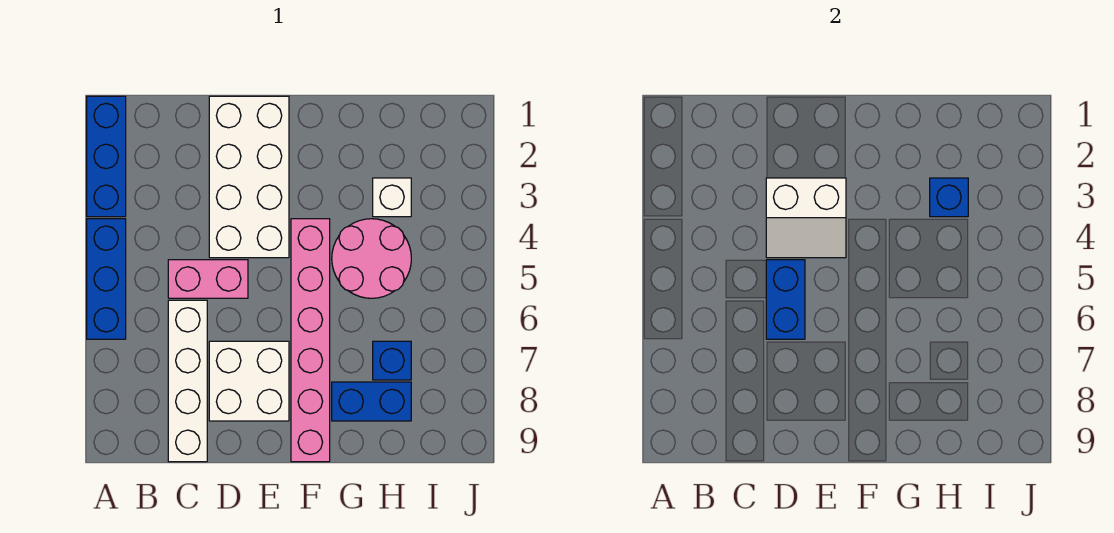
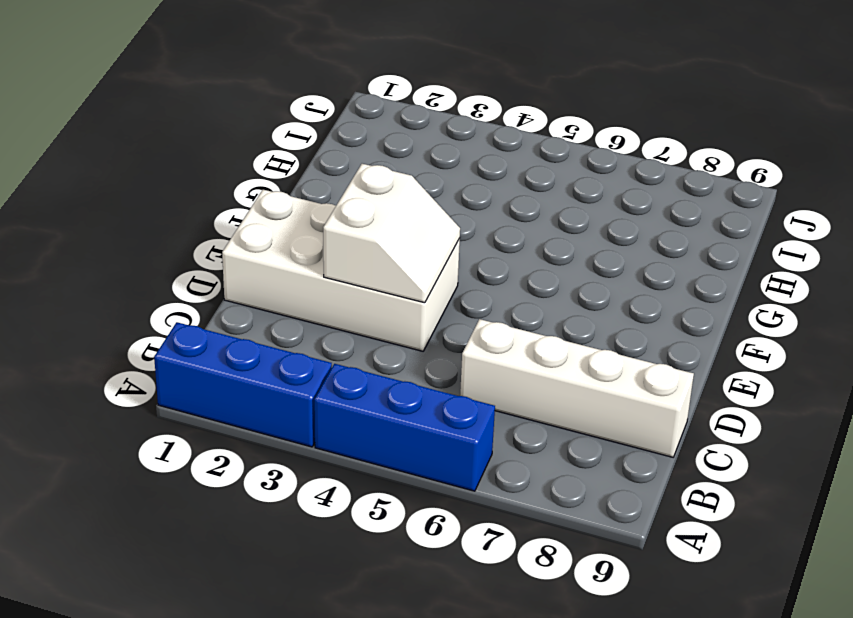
none -> pink brick C5:D5 level 1
none -> white brick D7:E8 level 1
none -> pink brick F4:F9 level 1

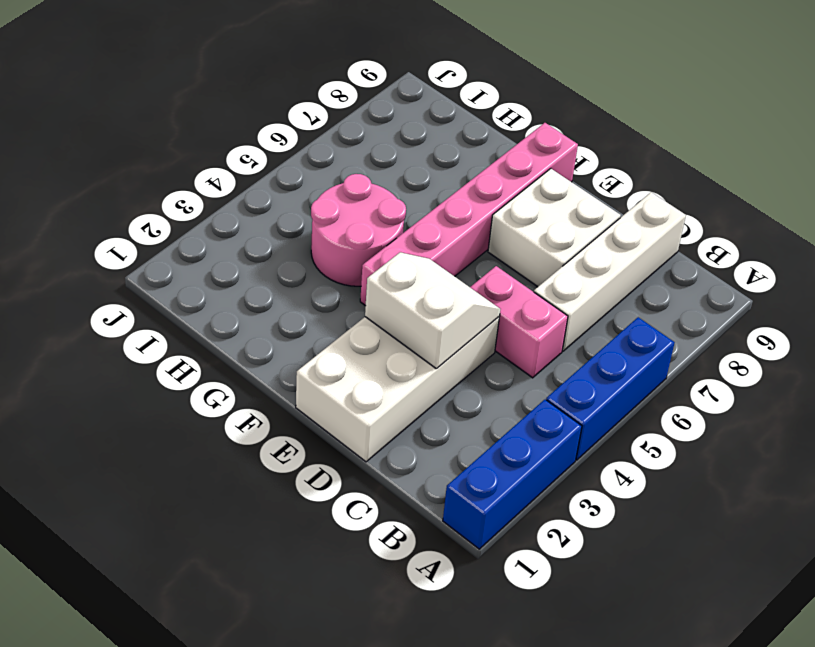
none -> blue brick G8:H8 level 1
none -> white brick H3 level 1
none -> blue brick H7 level 1

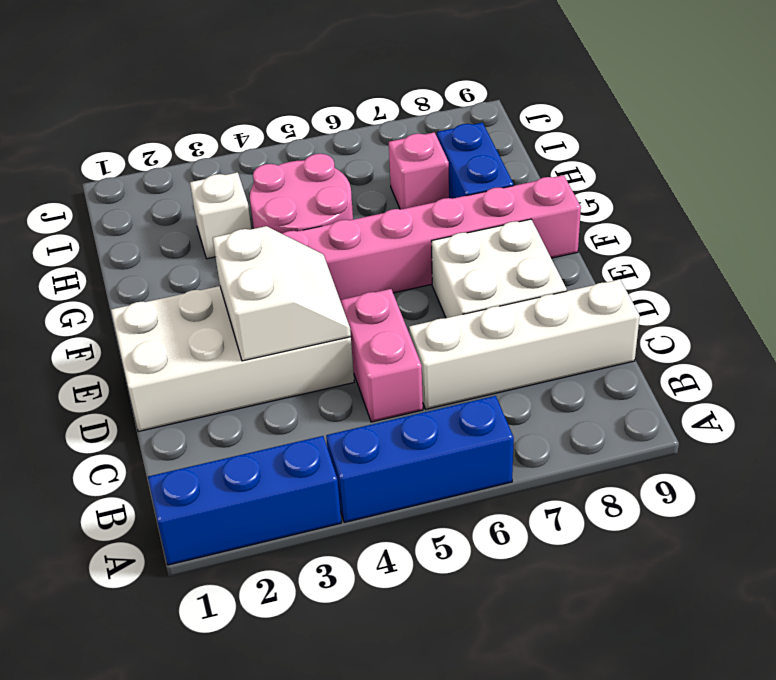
pink brick H7 level 1 -> blue brick H7 level 1
none -> blue brick D5:D6 level 2
none -> blue brick H3 level 2

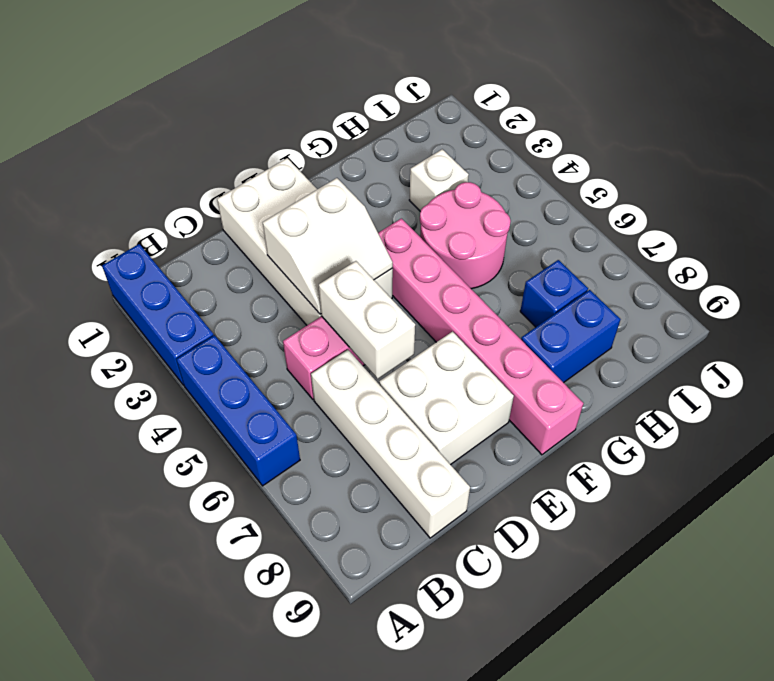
white brick D5:D6 level 2 -> blue brick D5:D6 level 2
none -> blue brick H3 level 2

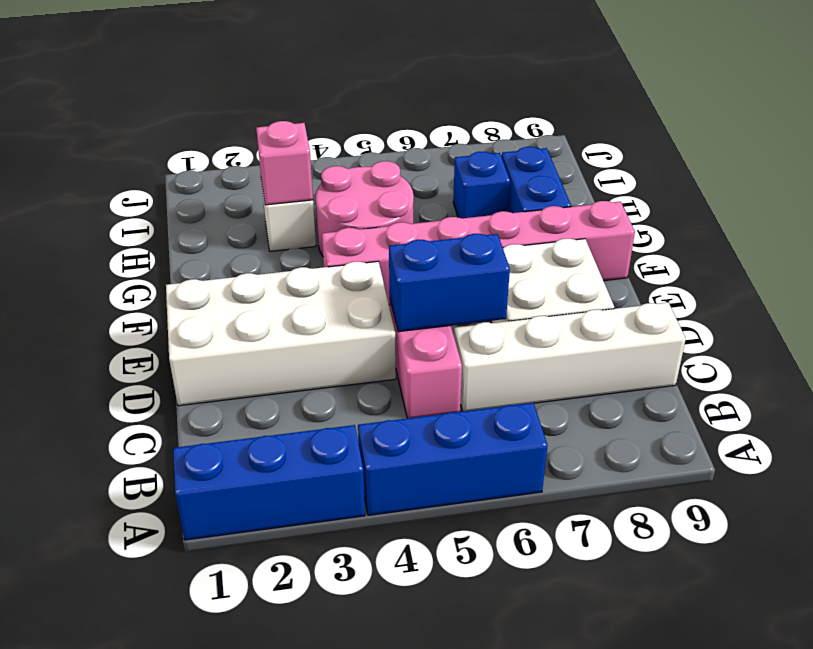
pink brick H3 level 2 -> blue brick H3 level 2
none -> white slope D3:E4 level 2 top 3

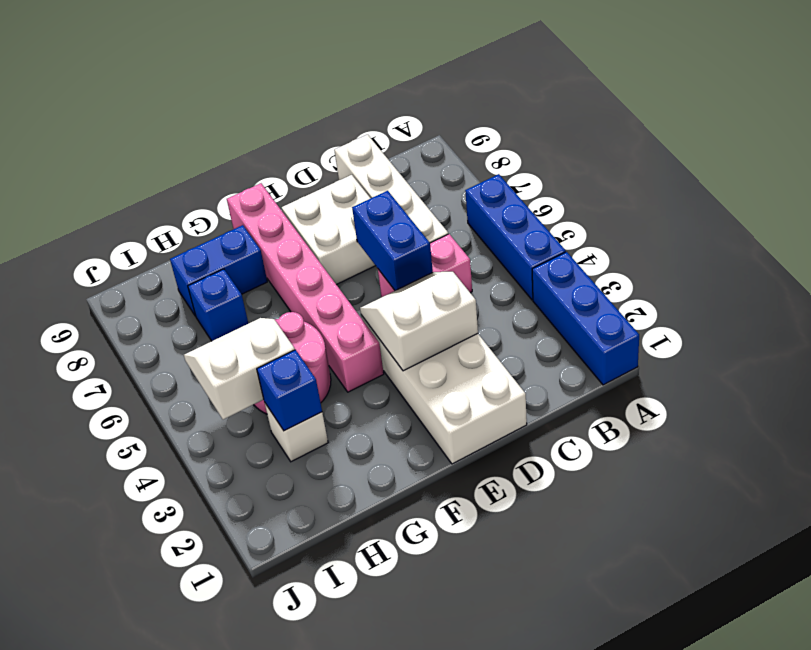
white slope H4:I5 level 2 top 4 -> none

